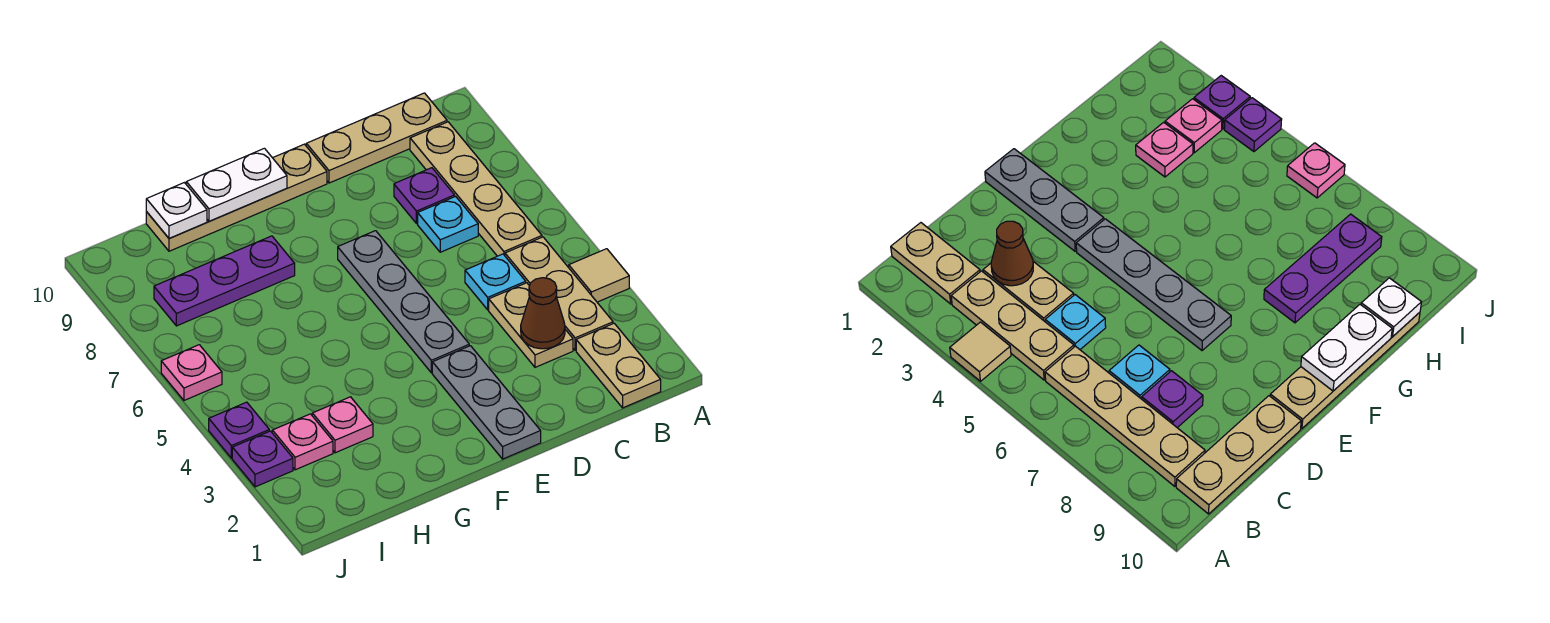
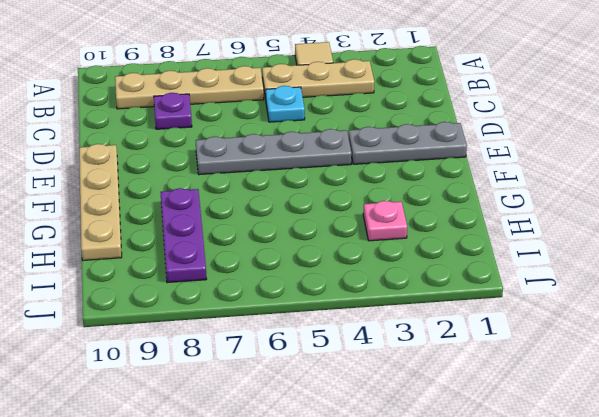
none -> tan plate B1:B2 level 1
none -> tan plate B10:D10 level 1
none -> tan plate C3:C4 level 1

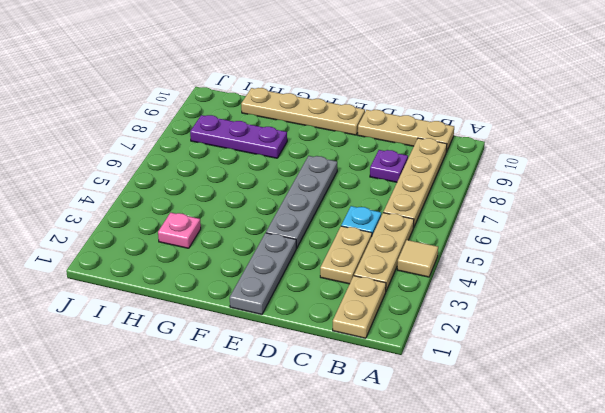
none -> cyan plate C7 level 1
none -> pink plate I3 level 1
none -> purple plate J3 level 1

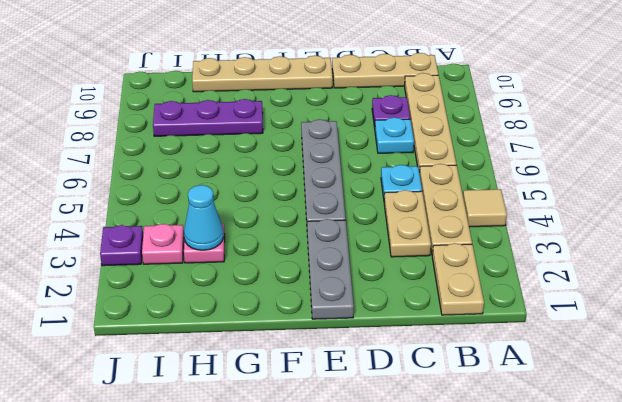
cyan cone H3 level 2 -> none
none -> purple plate J4 level 1
none -> pink plate J6 level 1
none -> brown cone C3 level 2

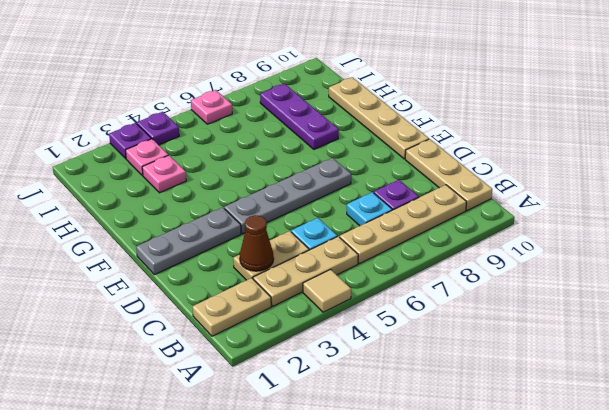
none -> white plate F10:G10 level 2
none -> white plate H10 level 2

